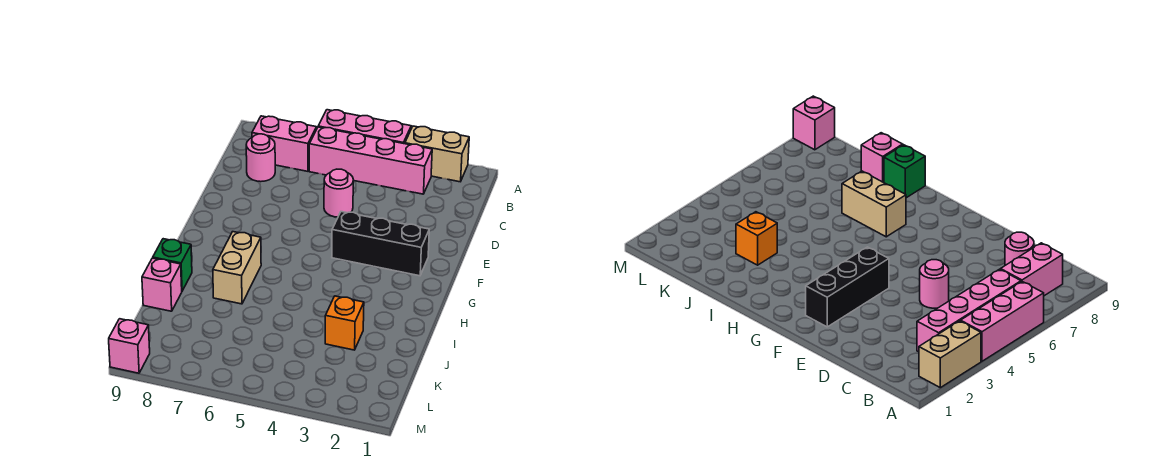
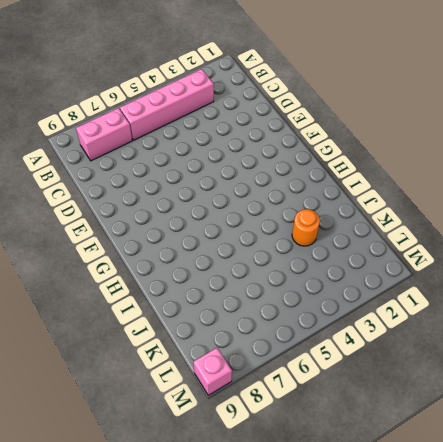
orange round brick J3 level 1 -> orange brick J3 level 1
none -> tan brick A2:A3 level 1
none -> pink brick A4:A6 level 1
none -> pink round brick C8 level 1

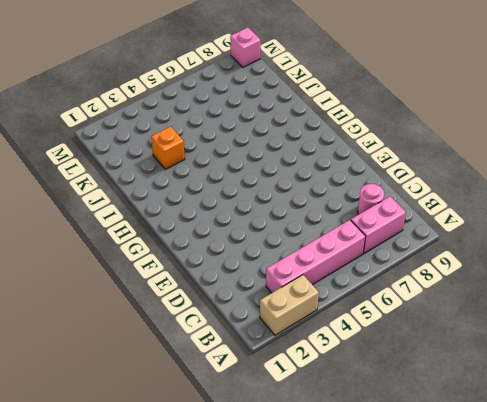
none -> pink brick A4:A6 level 1
none -> pink round brick D5 level 1
none -> black brick F2:F4 level 1

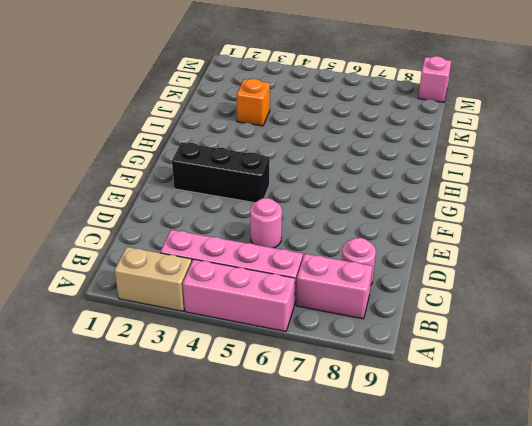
none -> tan brick H7:I7 level 1
none -> green brick I9 level 1
none -> pink brick J9 level 1

